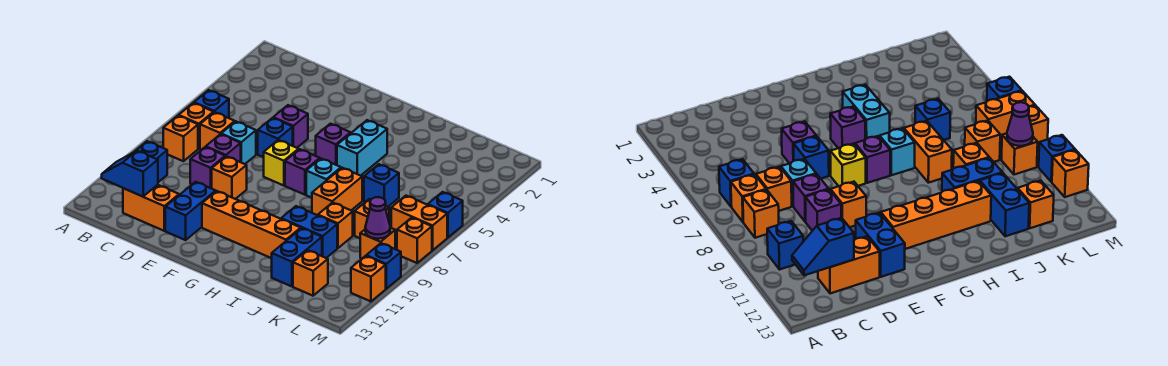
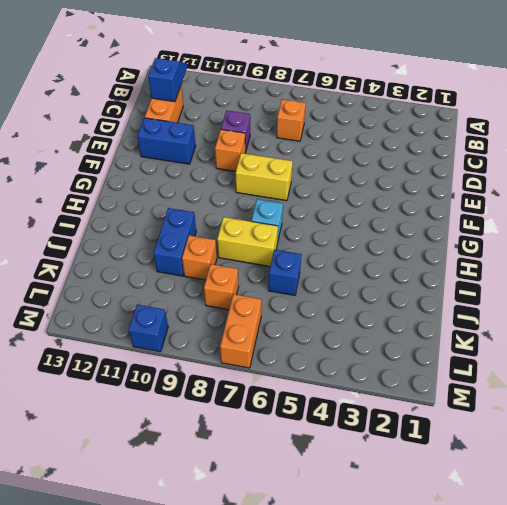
yellow brick F7:F8 level 1 -> yellow brick F7 level 1
yellow brick I7:I8 level 1 -> orange brick I7:I8 level 1
none -> blue brick B6 level 1
none -> orange brick B7 level 1
none -> orange brick B8 level 1
none -> blue brick B10 level 1

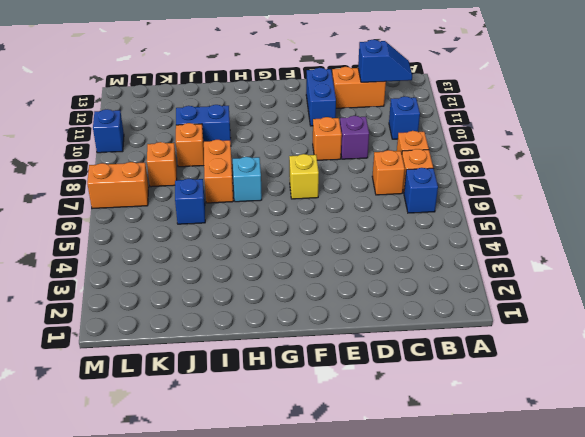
none -> cyan brick D7 level 1
none -> purple brick D8 level 1
none -> purple brick E5 level 1
none -> blue brick E6 level 1

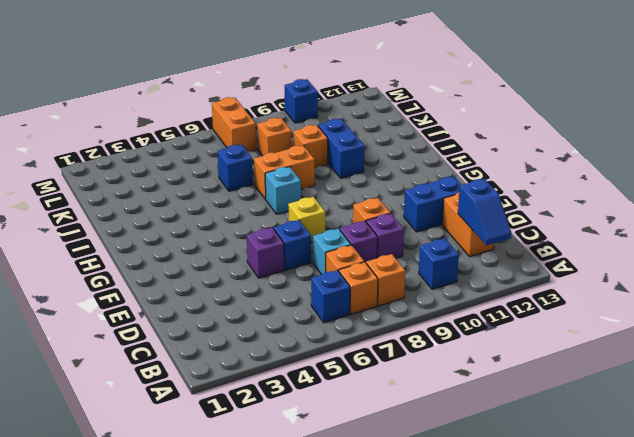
none -> orange brick F11:I11 level 1
none -> purple brick G5 level 1
none -> purple brick G7 level 1
none -> cyan brick H4:H5 level 1

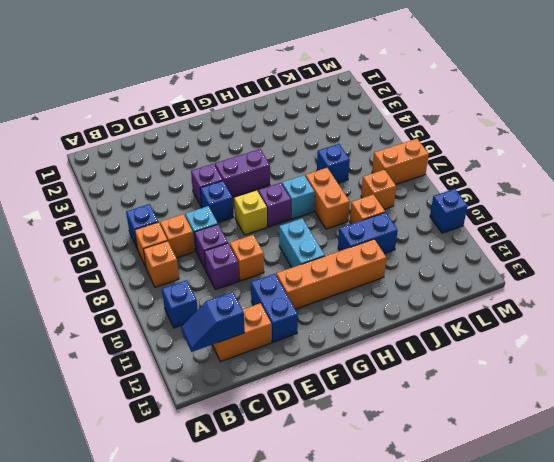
purple brick F5:G5 level 1 -> purple brick G5 level 1
cyan brick G9:G10 level 1 -> cyan brick H4:H5 level 1
none -> blue brick J11:J12 level 1
none -> orange brick K12 level 1
none -> orange brick L9 level 1
none -> blue brick M6 level 1

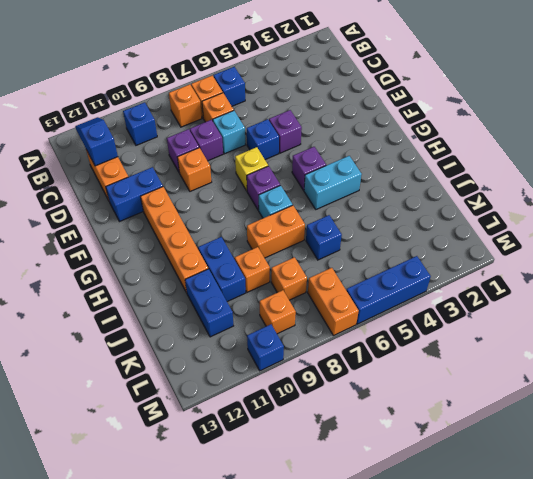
blue brick J11:K11 level 1 -> blue brick J11:J12 level 1
blue brick M4:M6 level 1 -> blue brick M6 level 1
none -> orange brick K12 level 1
none -> orange brick M8 level 1
none -> orange brick M11 level 1
none -> purple cone L9 level 2

